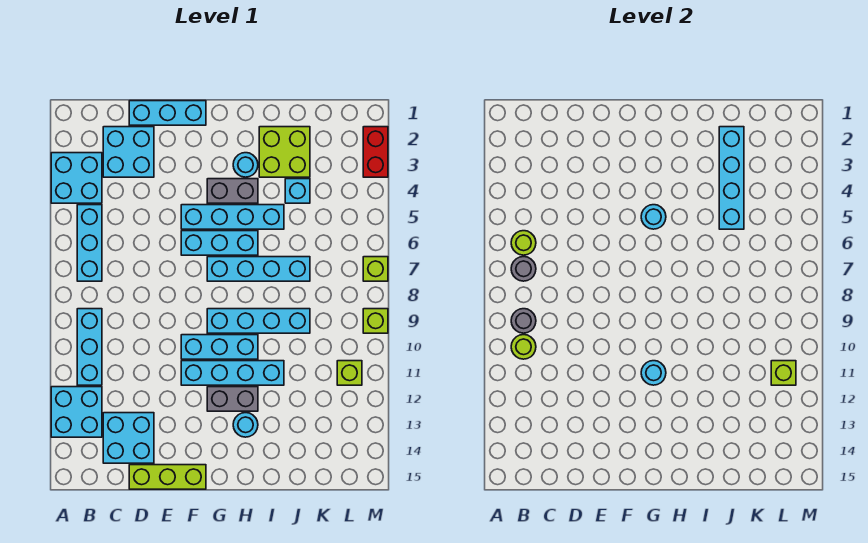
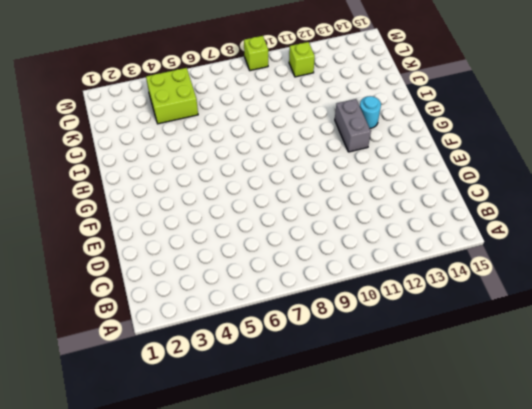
lime brick K4:L5 level 1 -> lime brick I2:J3 level 1
none -> cyan brick A3:B4 level 1
none -> cyan brick A12:B13 level 1
none -> cyan brick B5:B7 level 1
none -> cyan brick B9:B11 level 1

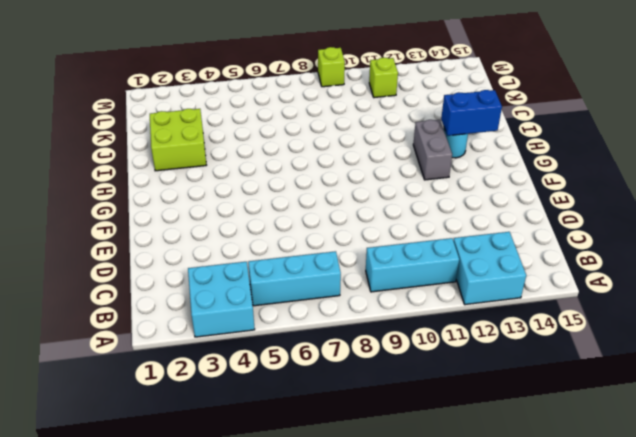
blue brick H13:H14 level 2 -> none
none -> cyan brick C2:D3 level 1
none -> cyan brick C13:D14 level 1
none -> cyan brick D1:F1 level 1
none -> lime brick D15:F15 level 1

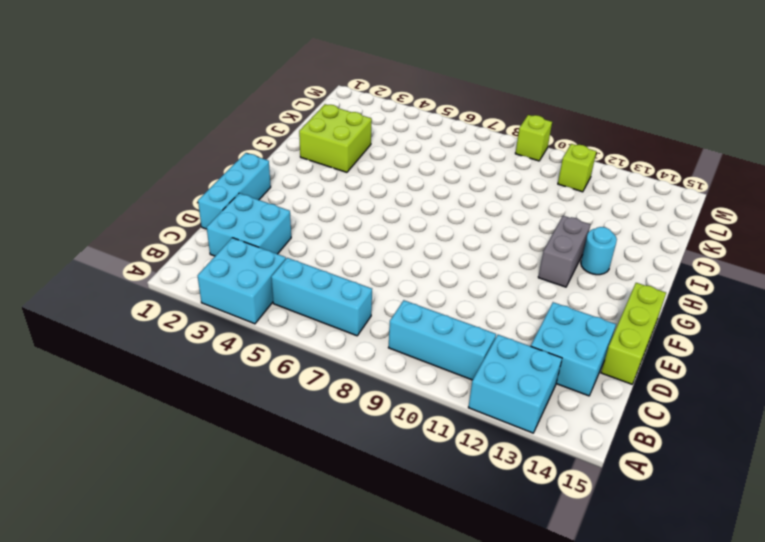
none -> cyan brick F5:I5 level 1
none -> cyan brick F6:H6 level 1
none -> cyan brick F10:H10 level 1
none -> cyan brick F11:I11 level 1

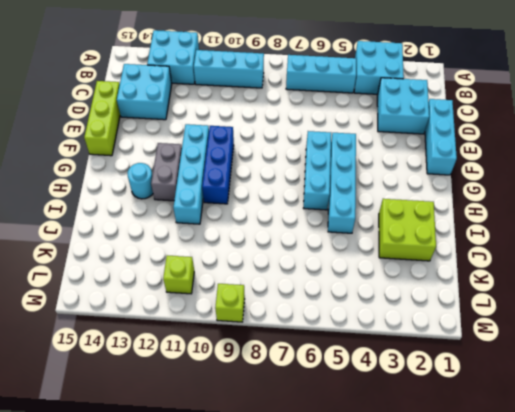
blue brick F10:H10 level 1 -> cyan brick F10:H10 level 1
none -> grey brick G4:H4 level 1
none -> cyan brick G7:J7 level 1
none -> cyan brick G9:J9 level 1
none -> cyan round brick H3 level 1

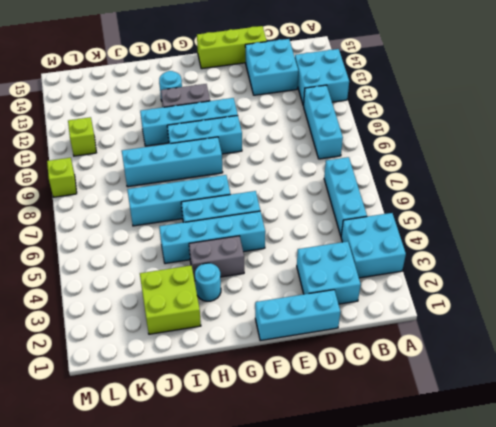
none -> cyan brick J4 level 1
none -> red brick M2:M3 level 1
none -> lime brick M7 level 1
none -> lime round brick B6 level 2

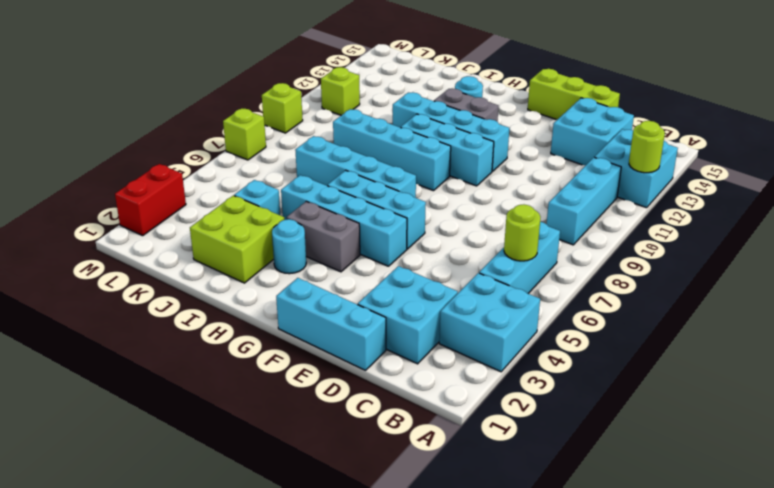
lime round brick A12 level 2 -> lime round brick B10 level 2
none -> grey round brick B7 level 2
none -> grey round brick B9 level 2
none -> cyan round brick G5 level 2
none -> cyan round brick G11 level 2

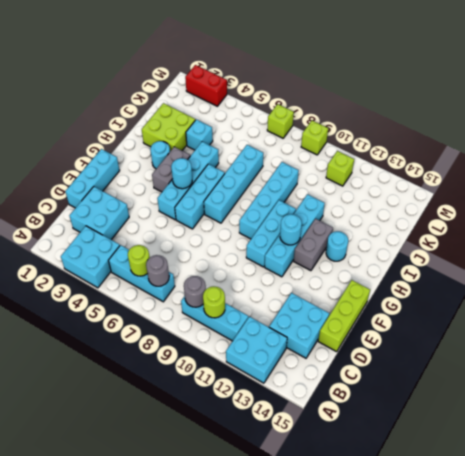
none -> cyan brick J2:J5 level 2
none -> lime brick L11 level 2

